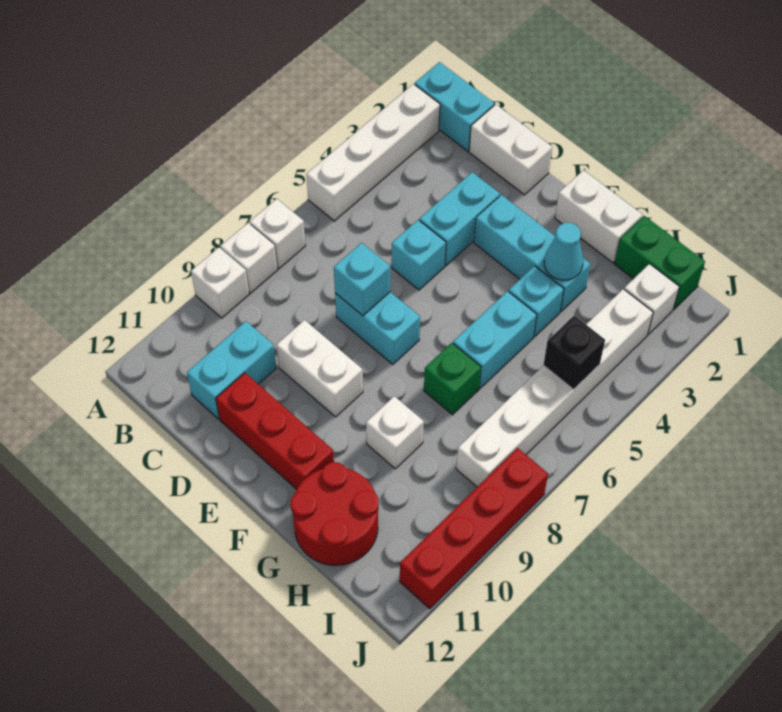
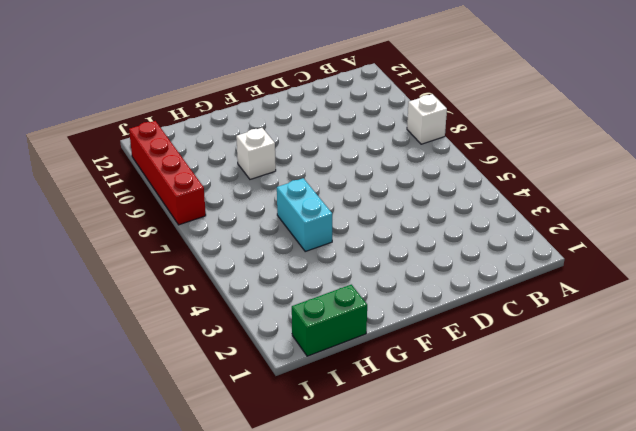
none -> cyan brick A1:B1 level 1
none -> white brick A2:A5 level 1
none -> white brick A7 level 1

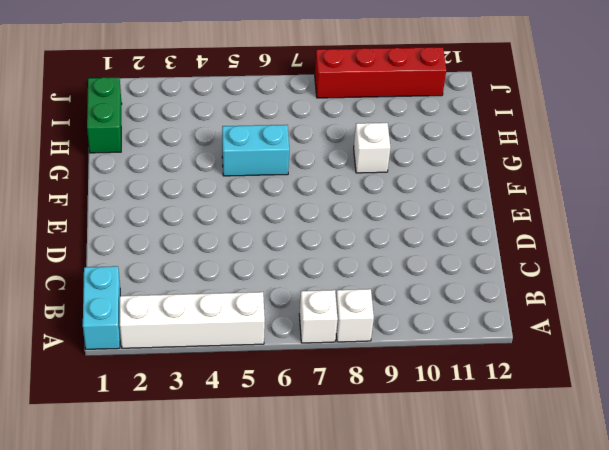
none -> white brick A9 level 1
none -> white brick C1:D1 level 1
none -> cyan brick C10:C11 level 1

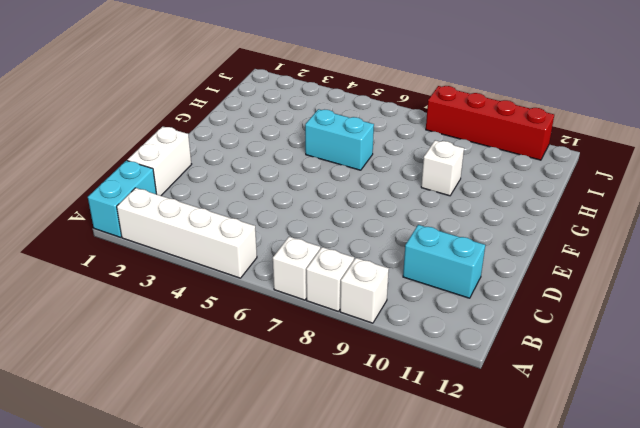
none -> cyan brick D3:D4 level 1
none -> cyan brick D5 level 1
none -> cyan brick D7:E7 level 1

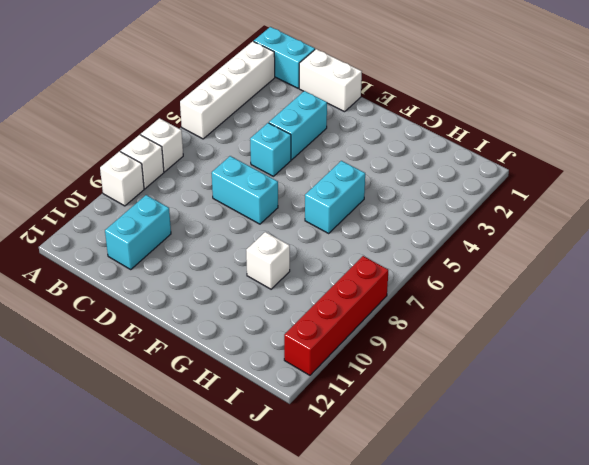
none -> white brick D9:E9 level 1
none -> red brick D11:F11 level 1
none -> cyan brick E3:G3 level 1

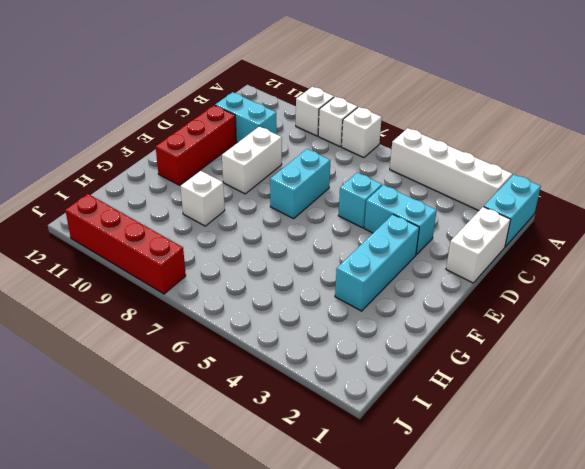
none -> white brick F1:G1 level 1
none -> cyan brick G4 level 1
none -> cyan brick G5:G6 level 1

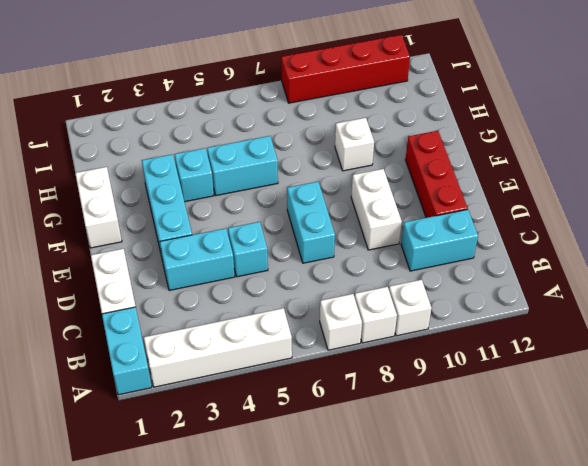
none -> green brick G7 level 1
none -> red round brick G11:H12 level 1
none -> green brick H1:I1 level 1

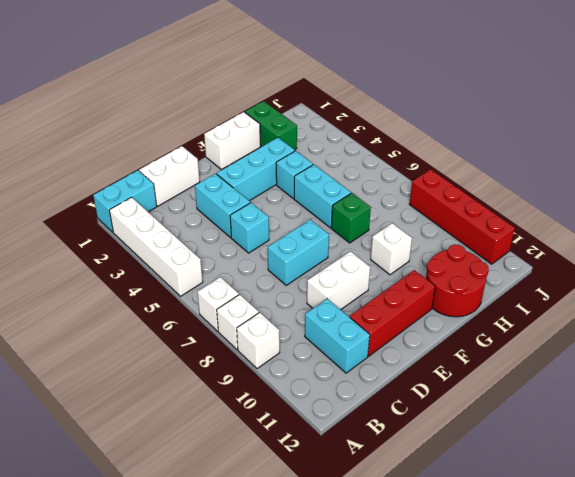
green brick H1:H2 level 1 -> green brick H1:I1 level 1
none -> white brick I2 level 1
none -> white brick I3:I8 level 1
none -> cyan brick D7 level 2

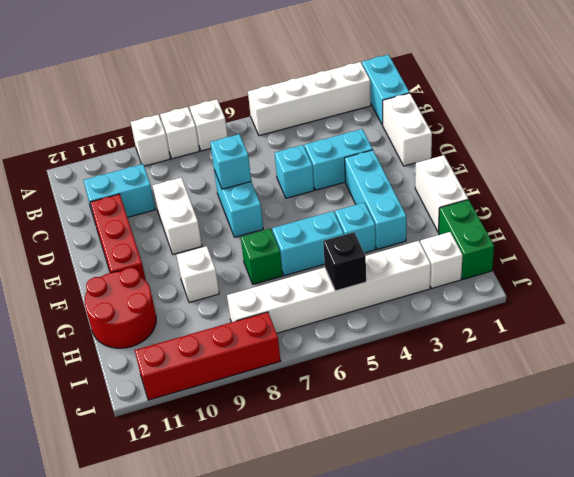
none -> cyan cone G3 level 2

